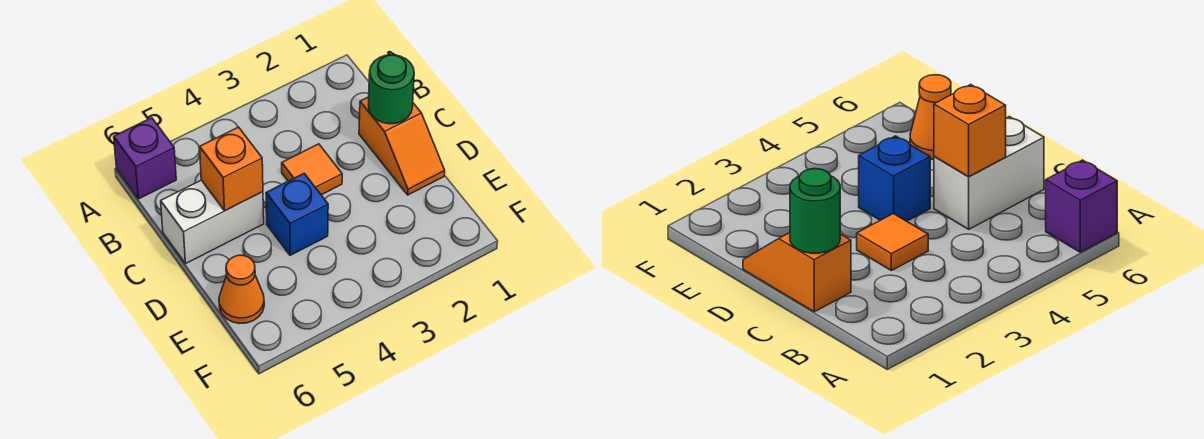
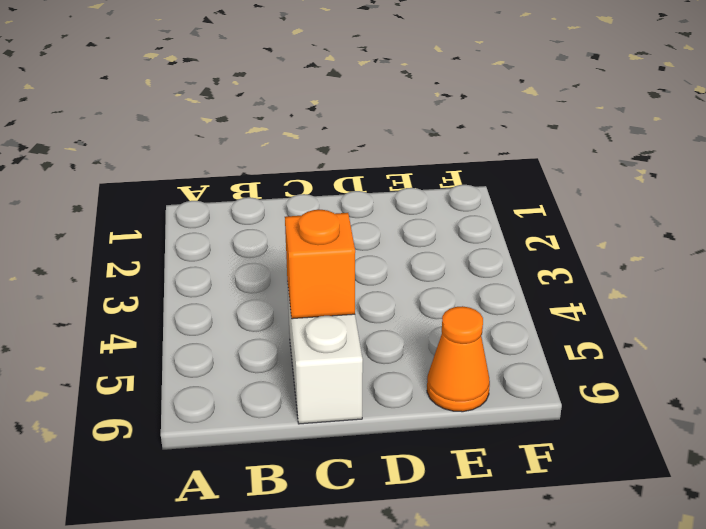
none -> purple brick A6 level 1
none -> orange slope C1:D1 level 1 top C

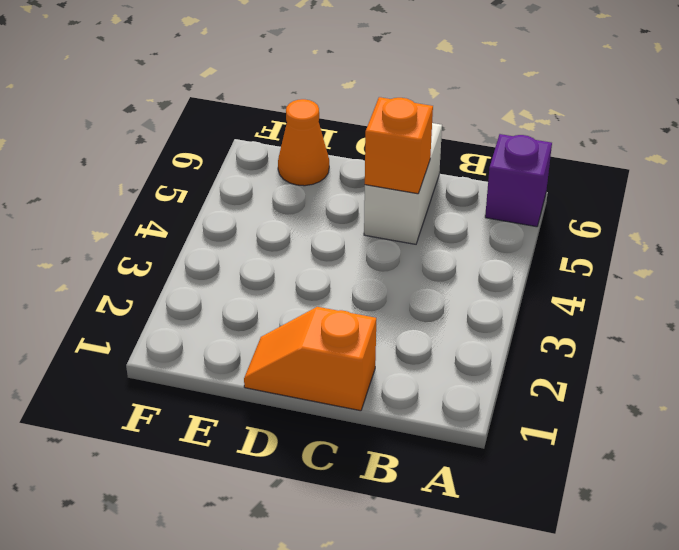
none -> orange tile C3 level 1
none -> blue brick D4 level 1

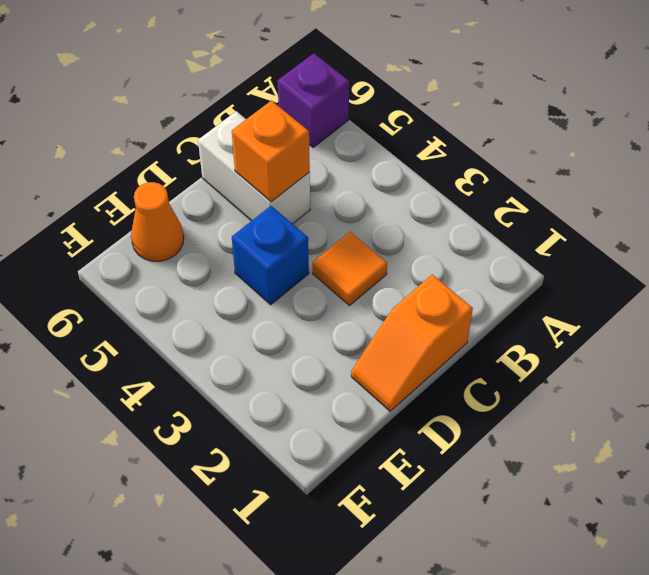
none -> green round brick C1 level 2

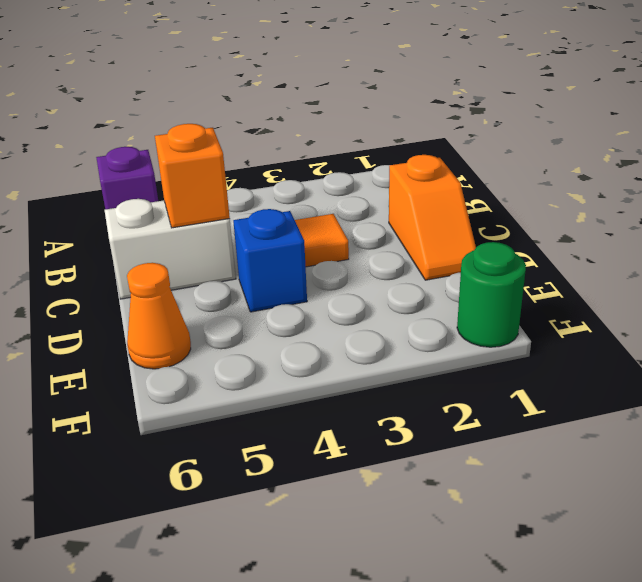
green round brick F1 level 1 -> green round brick C1 level 2

